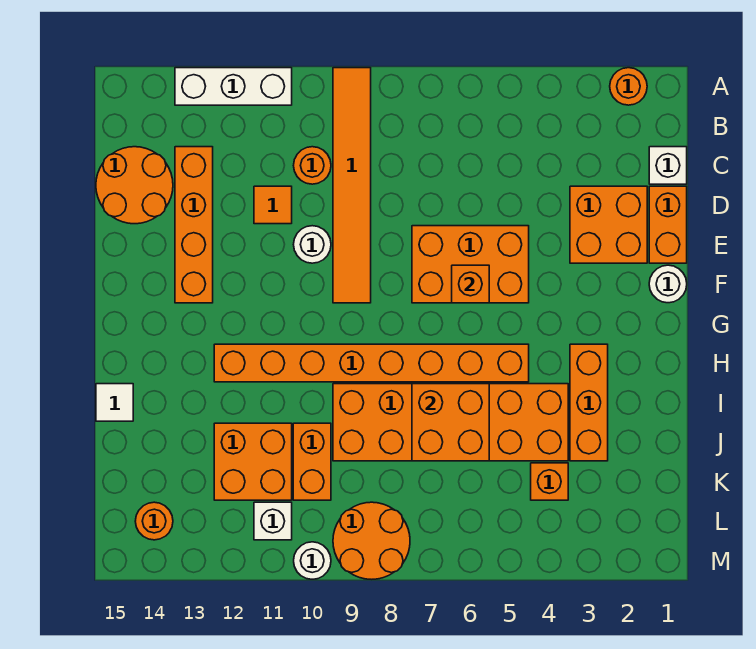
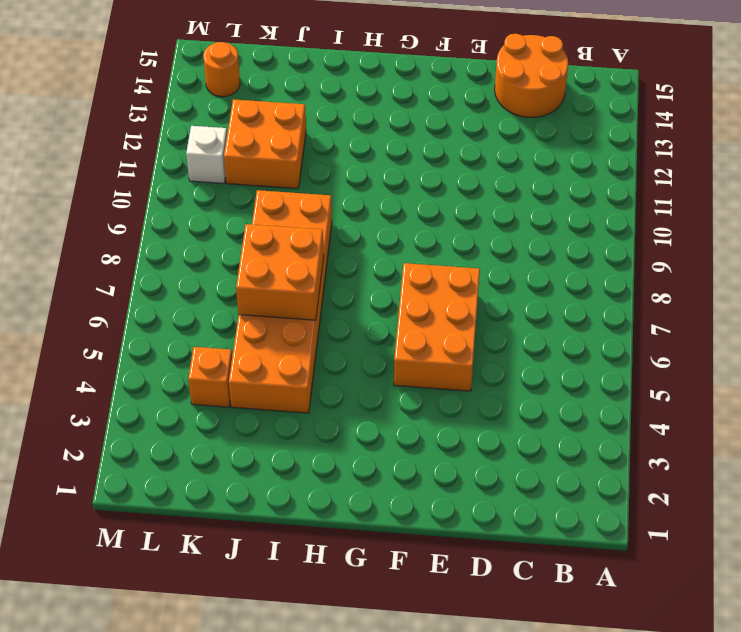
none -> orange round brick A2 level 1
none -> orange tile A9:F9 level 1
none -> white brick A11:A13 level 1

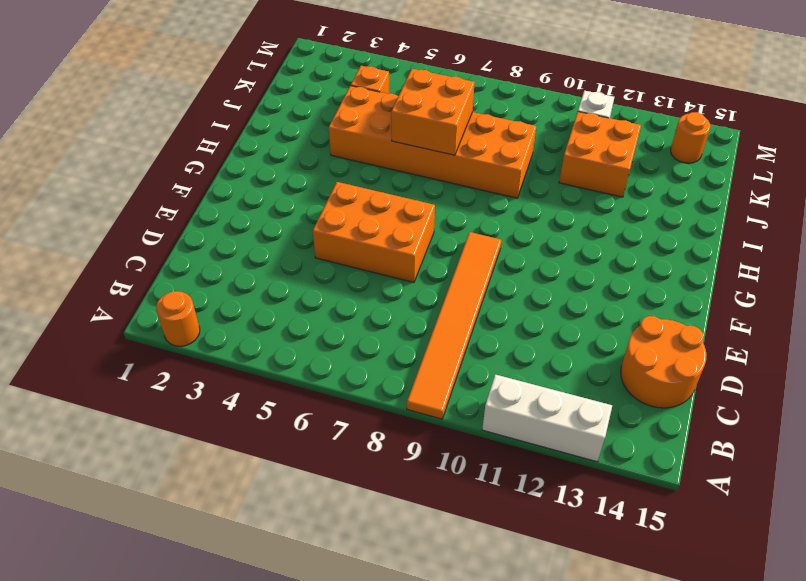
none -> white brick C1 level 1
none -> orange round brick C10 level 1
none -> orange brick C13:F13 level 1

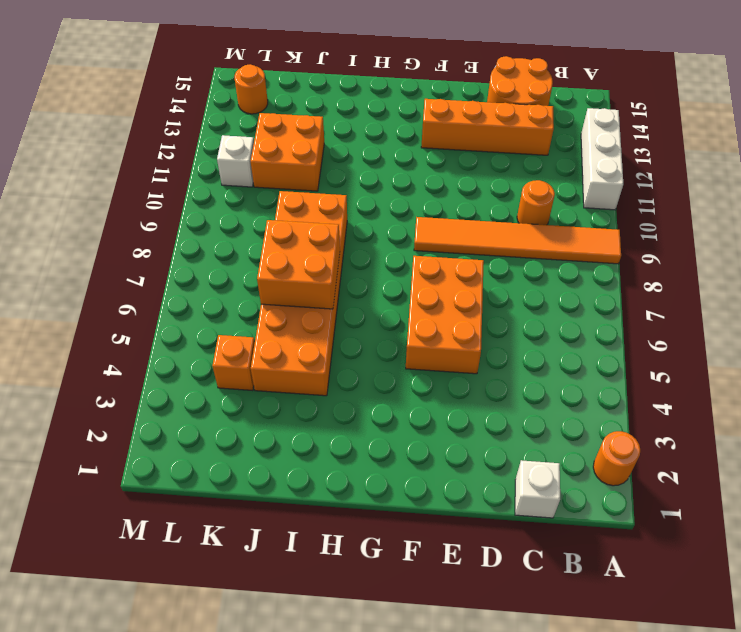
none -> orange brick D1:E1 level 1
none -> orange brick D2:E3 level 1
none -> orange tile D11 level 1

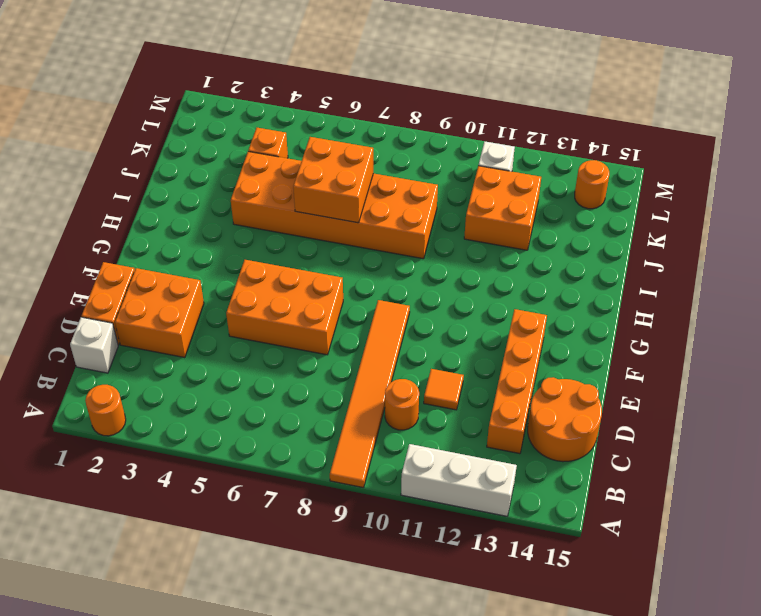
none -> white round brick E10 level 1
none -> white round brick F1 level 1
none -> orange brick H3:J3 level 1

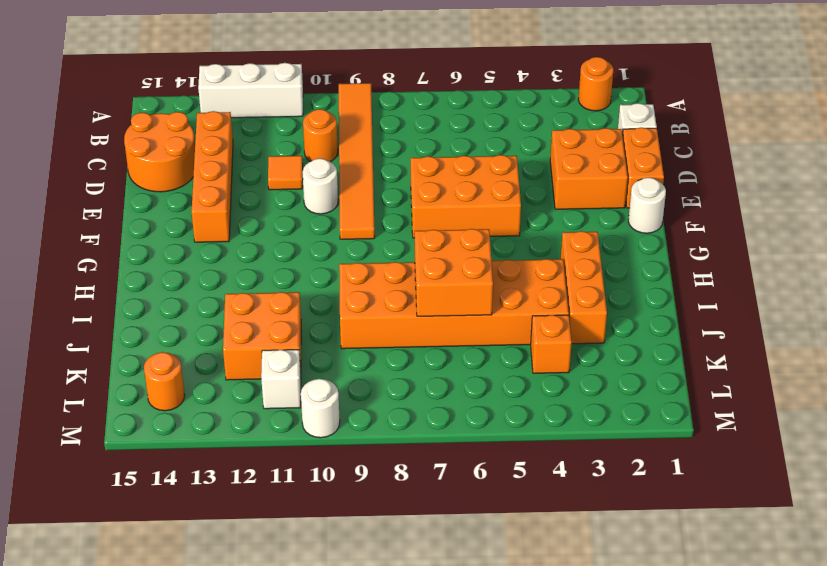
none -> orange brick H5:H12 level 1
none -> white tile I15 level 1
none -> orange brick J10:K10 level 1

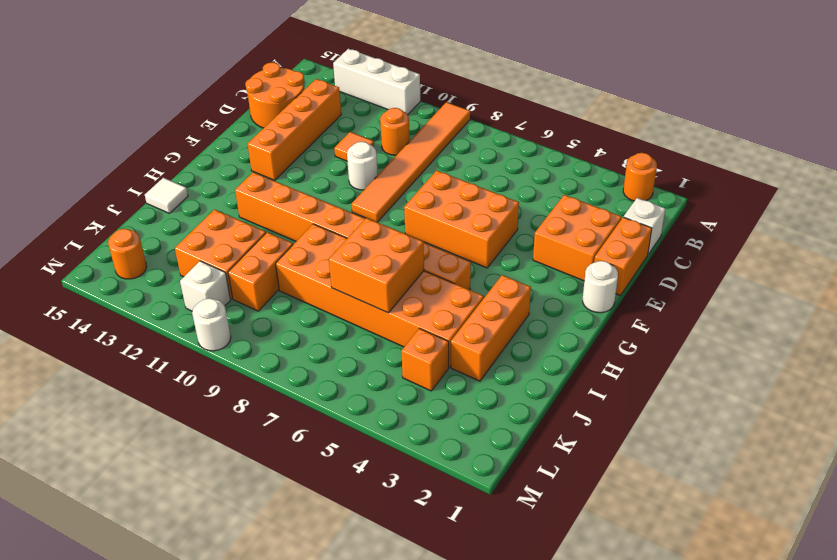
none -> orange round brick L8:M9 level 1
none -> orange brick F6 level 2

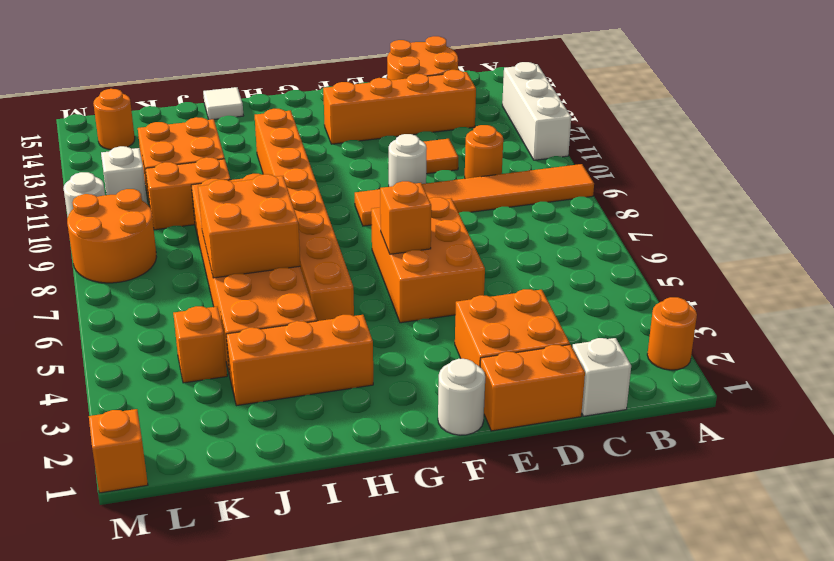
orange brick M1 level 1 -> none

